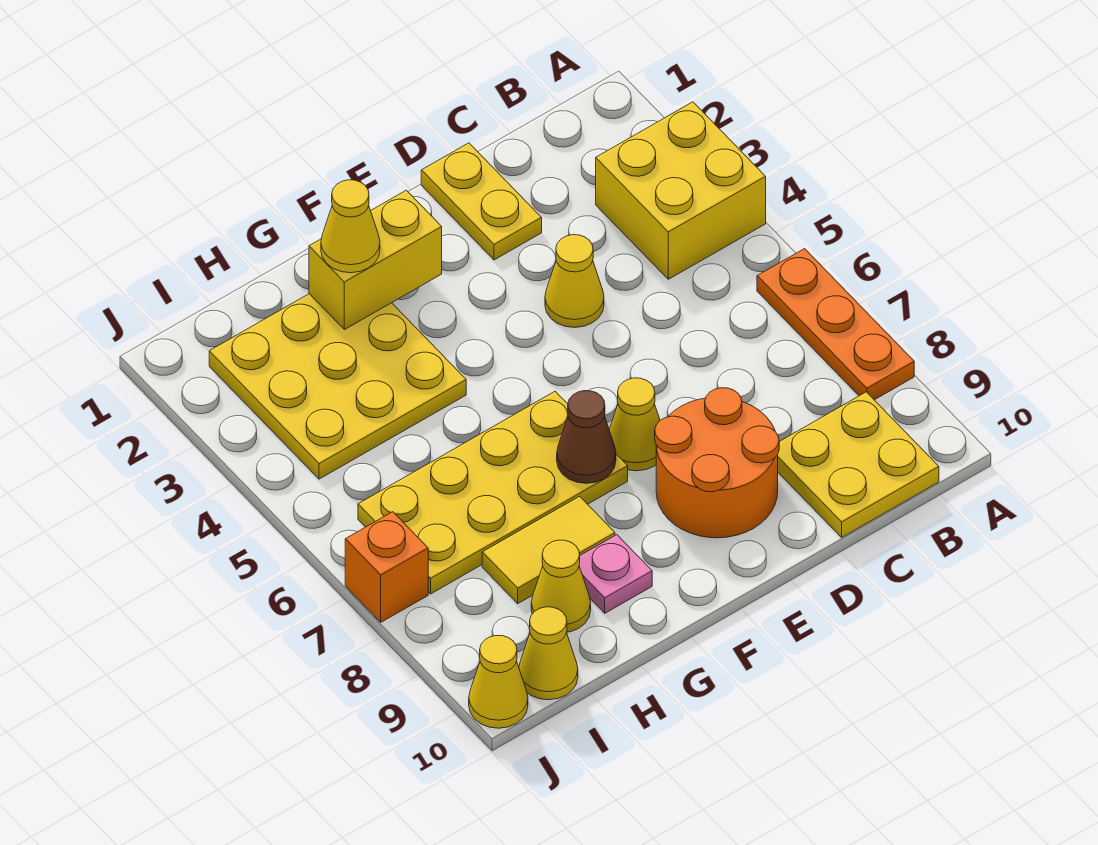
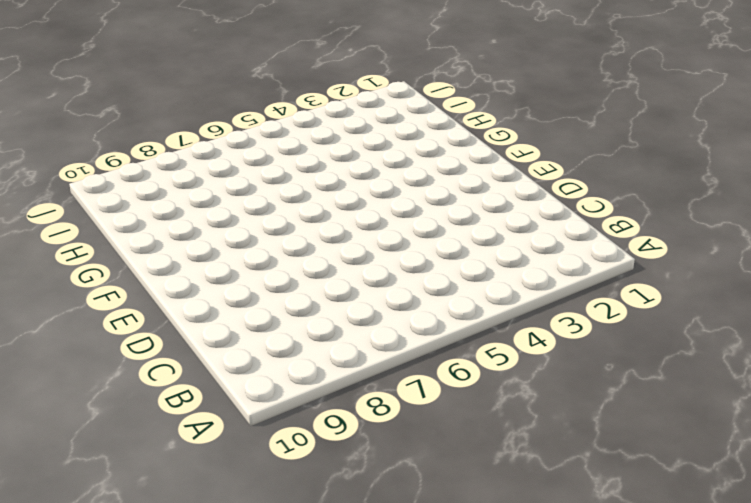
none -> yellow brick A3:B4 level 1
none -> orange plate A6:A8 level 1
none -> yellow plate B9:C10 level 1

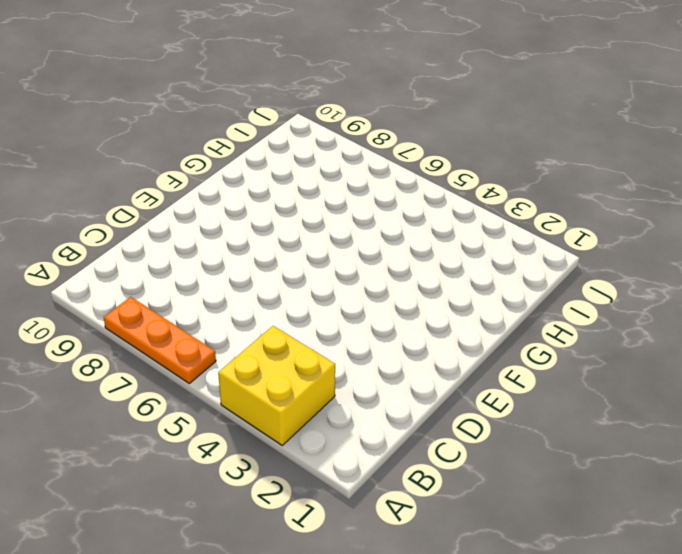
none -> yellow plate B9:C10 level 1
none -> yellow plate D1:D2 level 1
none -> yellow cone D4 level 1

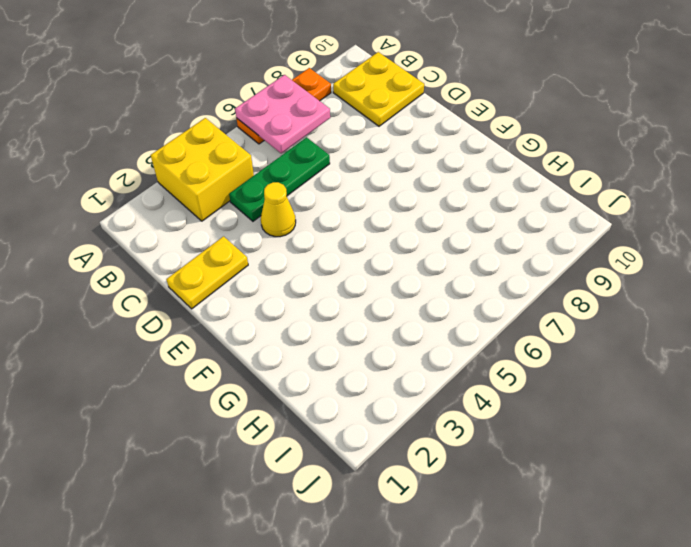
pink plate A6:B7 level 2 -> none
green plate C4:C6 level 1 -> none
none -> orange round brick D8:E9 level 1
none -> yellow cone E7 level 1
none -> yellow plate F6:I7 level 1

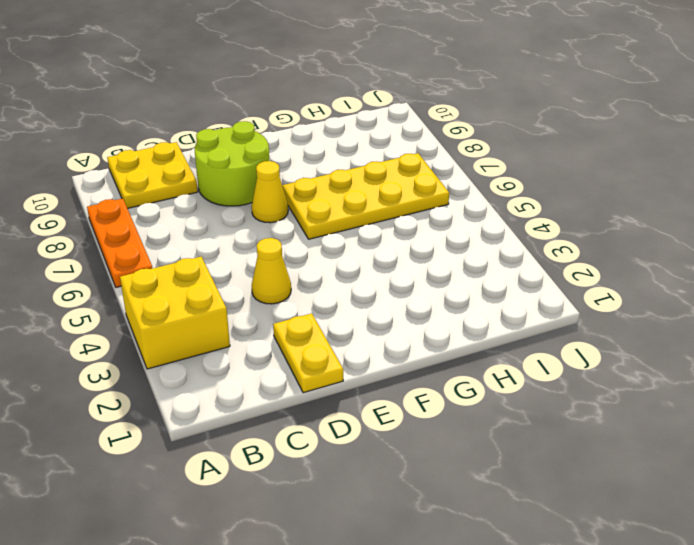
lime round brick D8:E9 level 1 -> orange round brick D8:E9 level 1
none -> yellow plate G2:I4 level 1
none -> yellow tile G8:H8 level 1
none -> pink plate G9 level 1

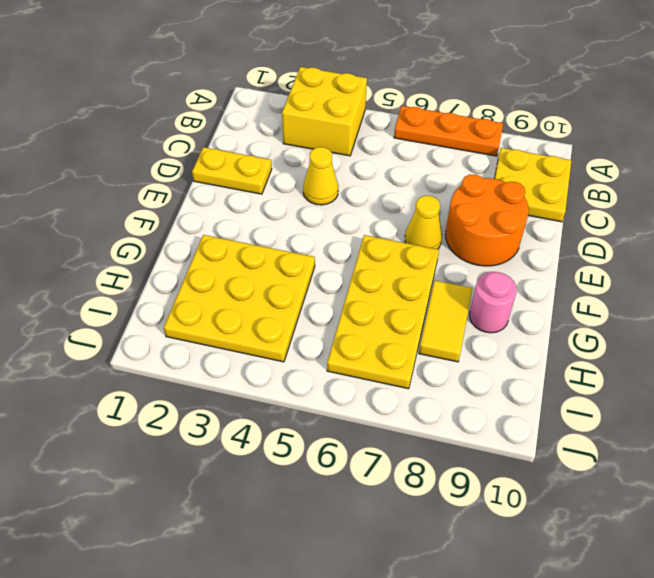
pink round brick G9 level 1 -> pink plate G9 level 1
none -> yellow cone H9 level 1
none -> yellow cone I10 level 1
none -> orange brick J7 level 1

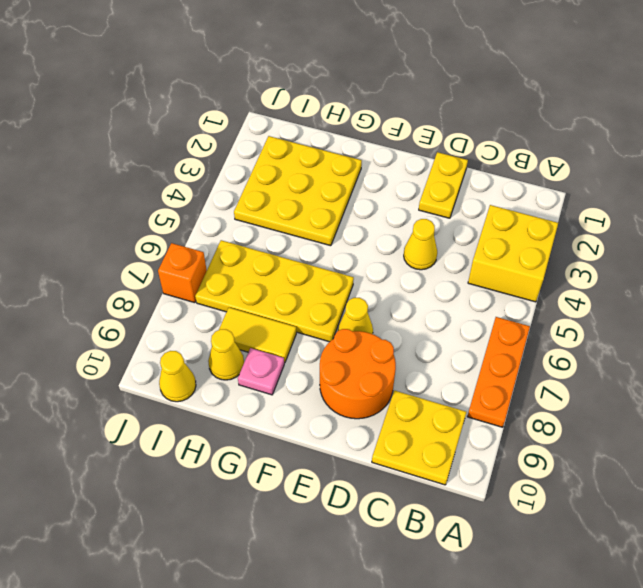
none -> yellow cone J10 level 1
none -> yellow brick F2:G2 level 2
none -> brown cone F7 level 2

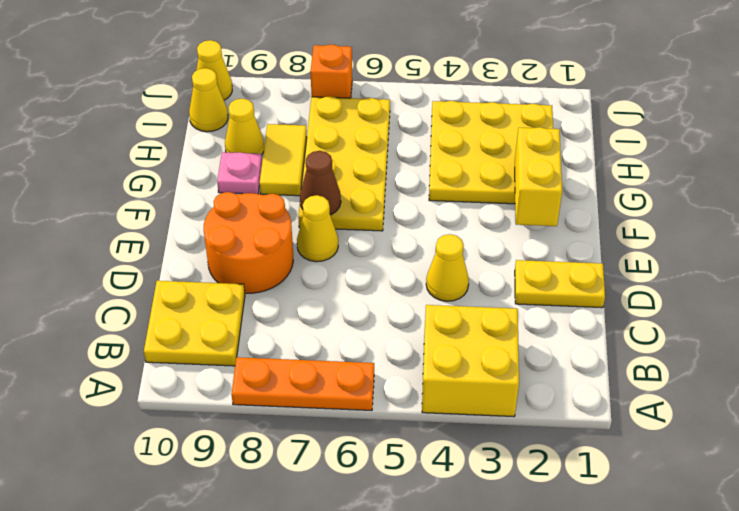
none -> yellow cone G2 level 3

